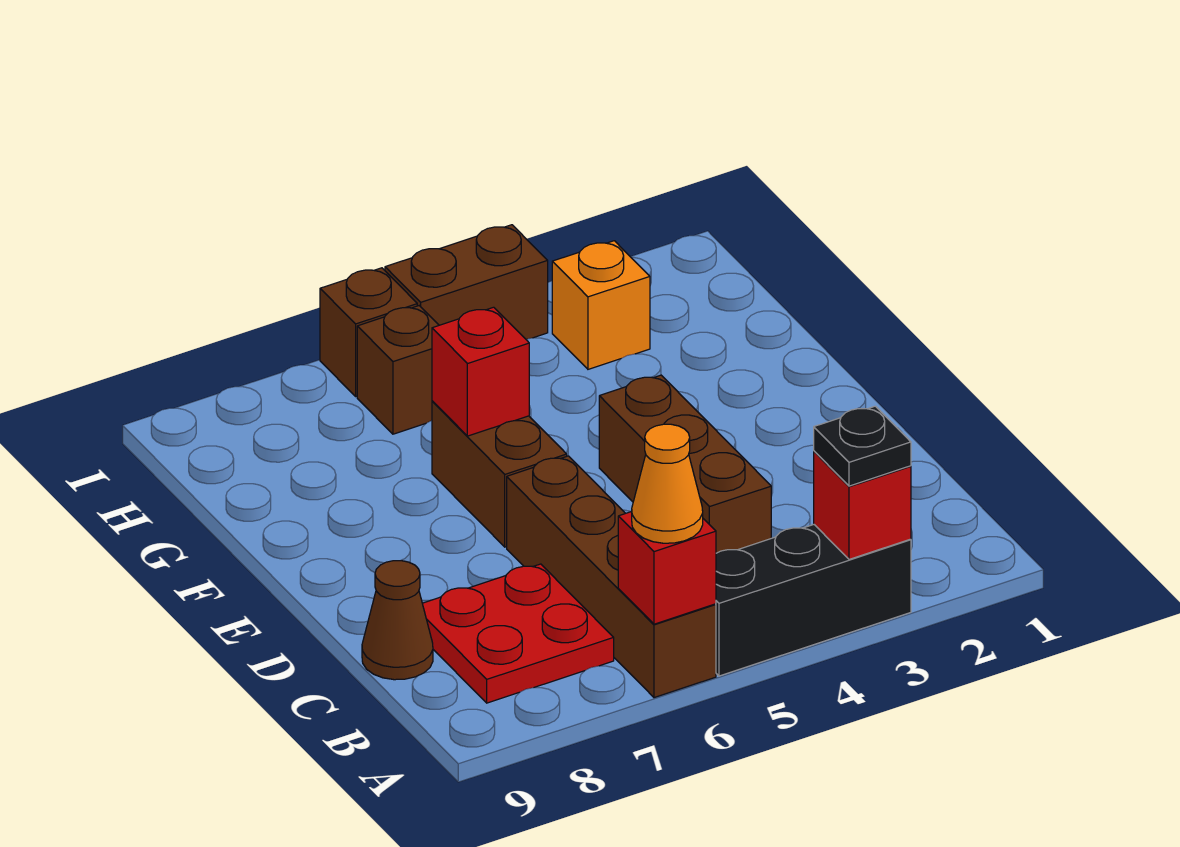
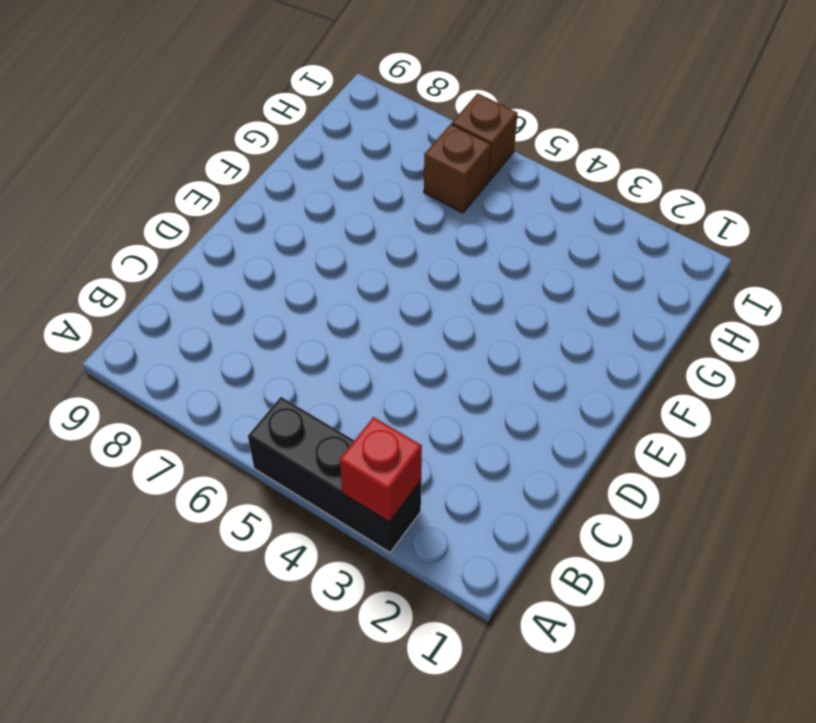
none -> brown brick A6:D6 level 1
none -> red plate B7:C8 level 1
none -> brown brick C4:E4 level 1

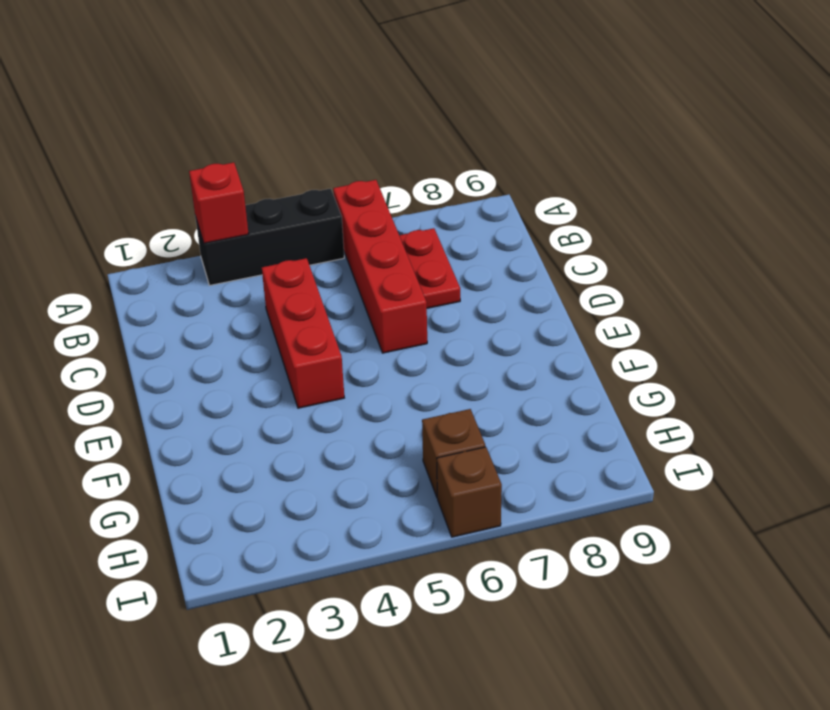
red brick A6:D6 level 1 -> brown brick A6:D6 level 1
red plate B7:C7 level 1 -> red plate B7:C8 level 1
red brick C4:E4 level 1 -> brown brick C4:E4 level 1
none -> brown cone C9 level 1
none -> brown brick E6:F6 level 1
none -> orange brick H3 level 1

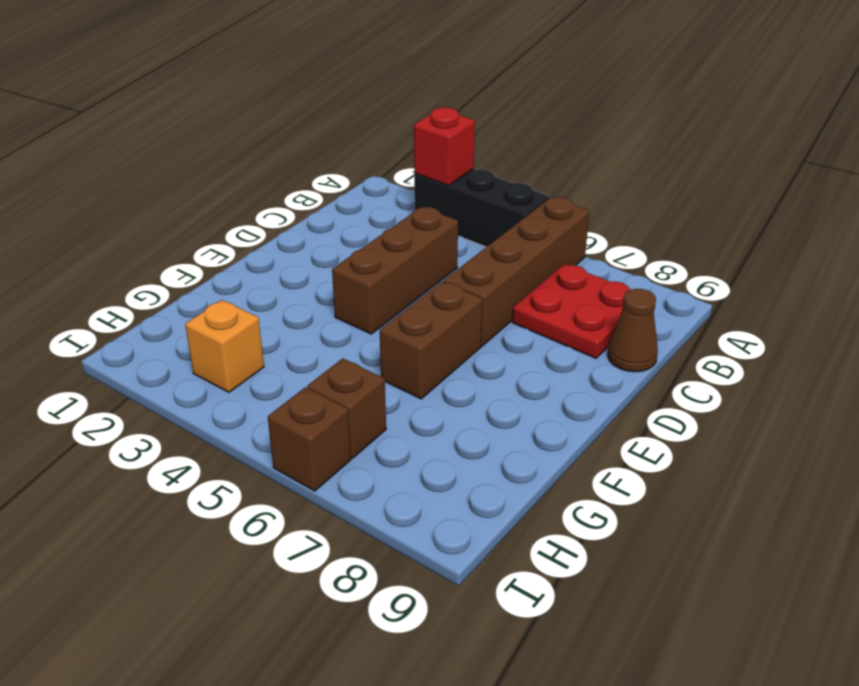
none -> brown brick I4:I5 level 1
none -> red brick A6 level 2
none -> red brick F6 level 2

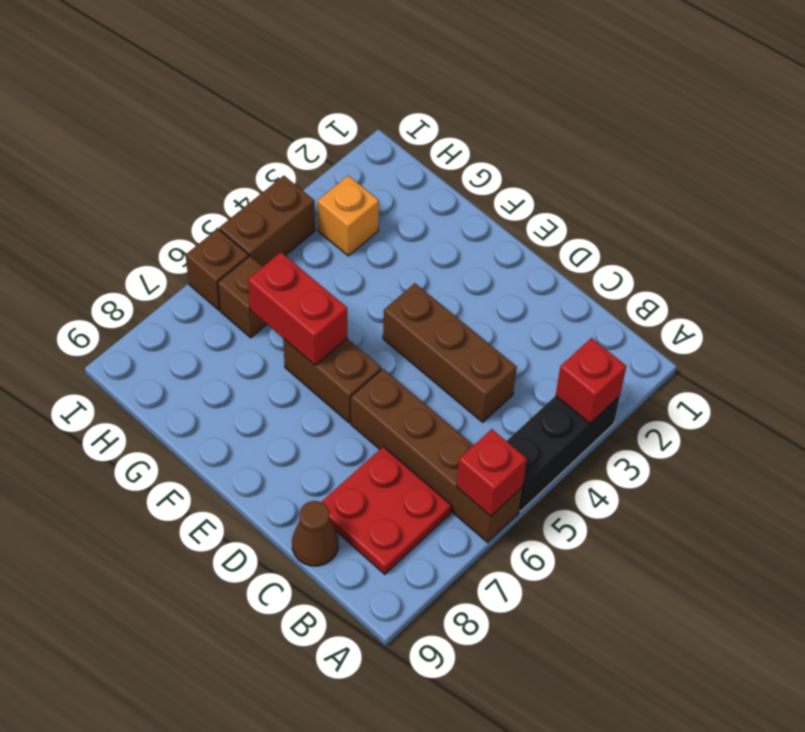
red brick F6:G6 level 2 -> red brick F6 level 2
none -> black plate A3 level 3
none -> orange cone A6 level 3

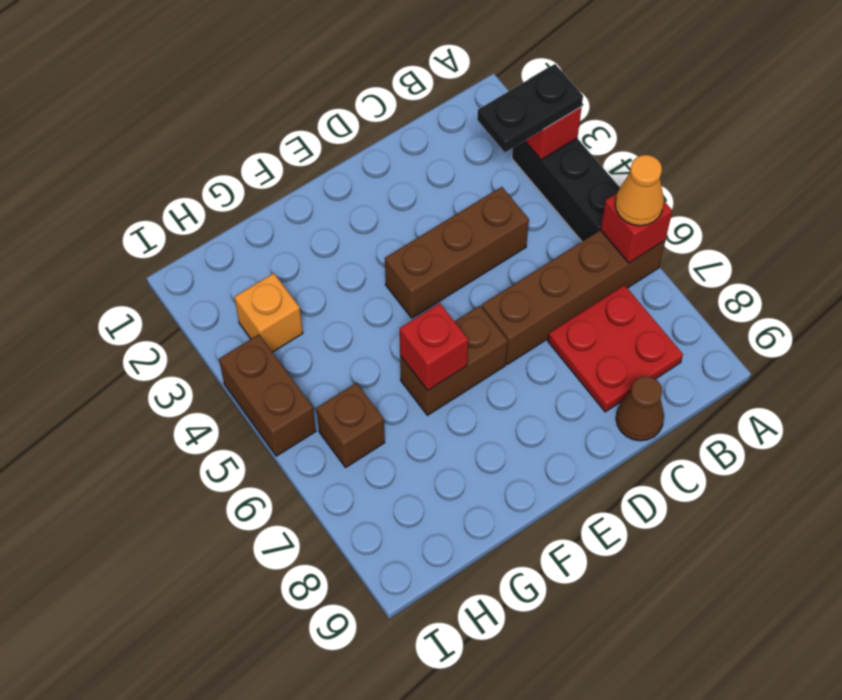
black plate A3:B3 level 3 -> black plate A3 level 3
none -> brown brick I6 level 1

